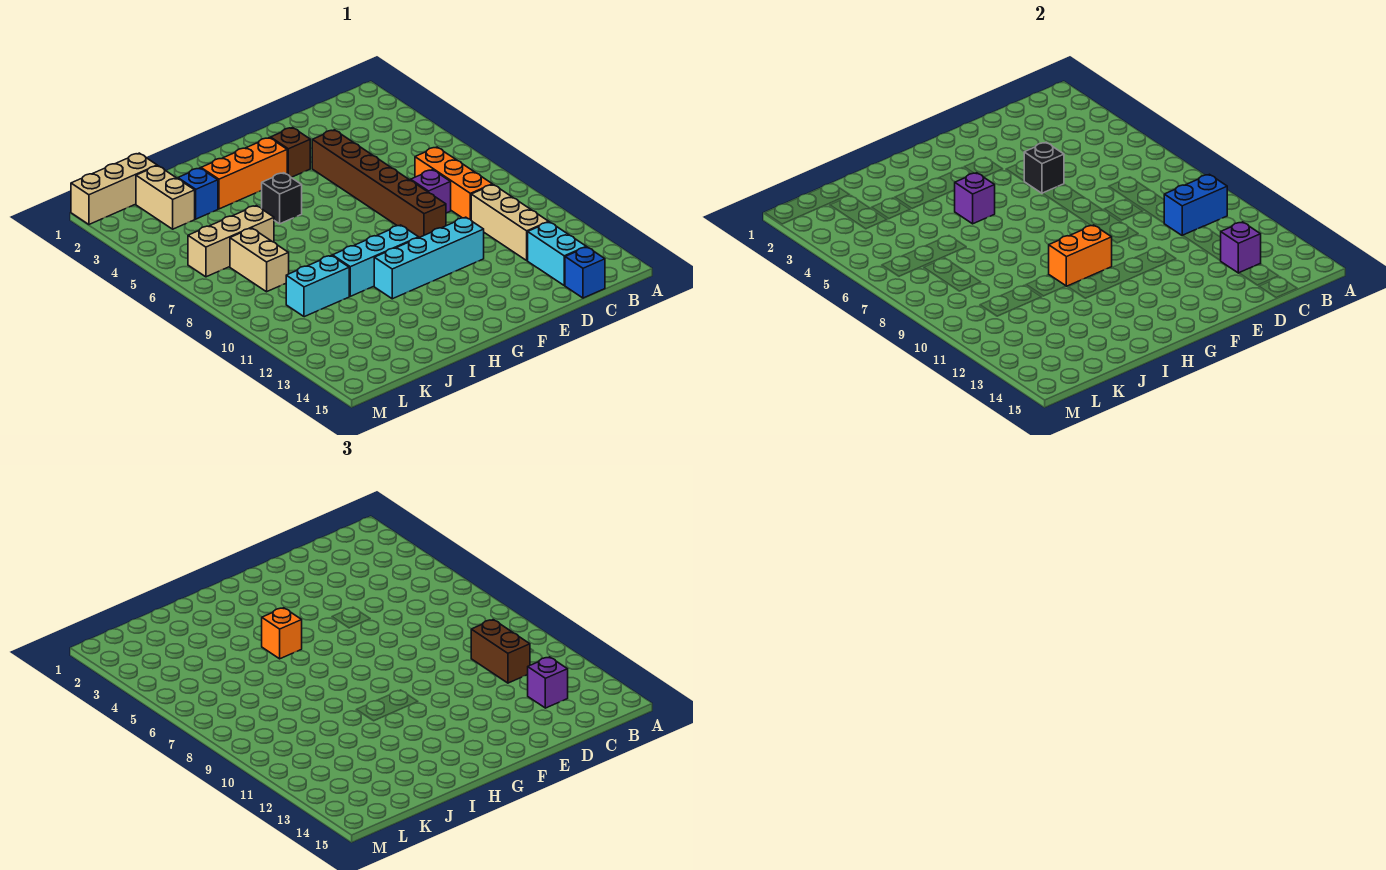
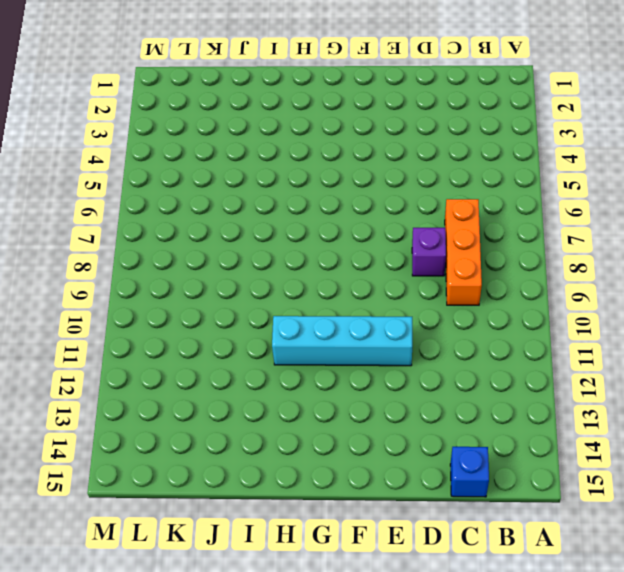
none -> tan brick C10:C12 level 1
none -> cyan brick C13:C14 level 1
none -> brown brick E4:E9 level 1

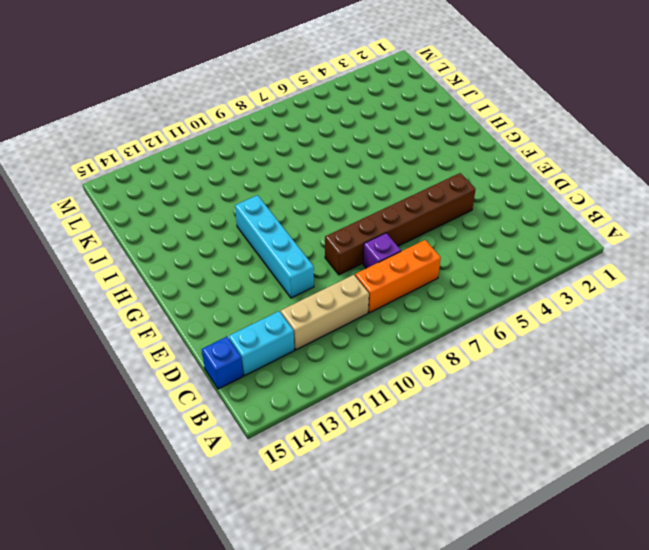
none -> brown brick F3 level 1
none -> orange brick G3:I3 level 1
none -> cyan brick G10:I10 level 1

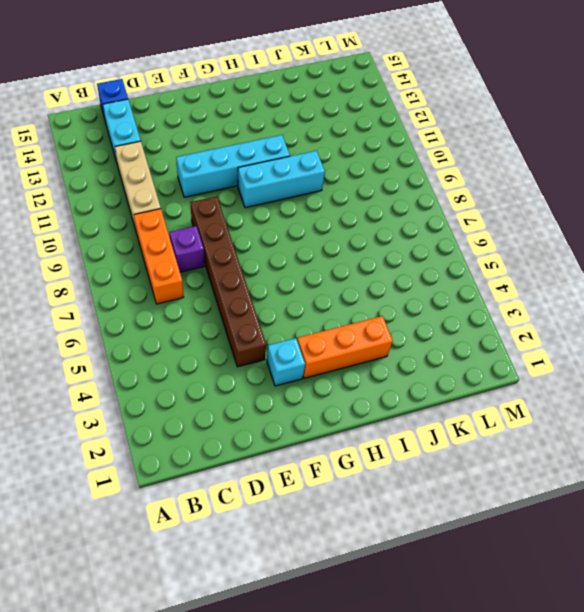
cyan brick F3 level 1 -> brown brick F3 level 1
none -> black brick H5 level 1
none -> blue brick J3 level 1
none -> tan brick J6:L6 level 1

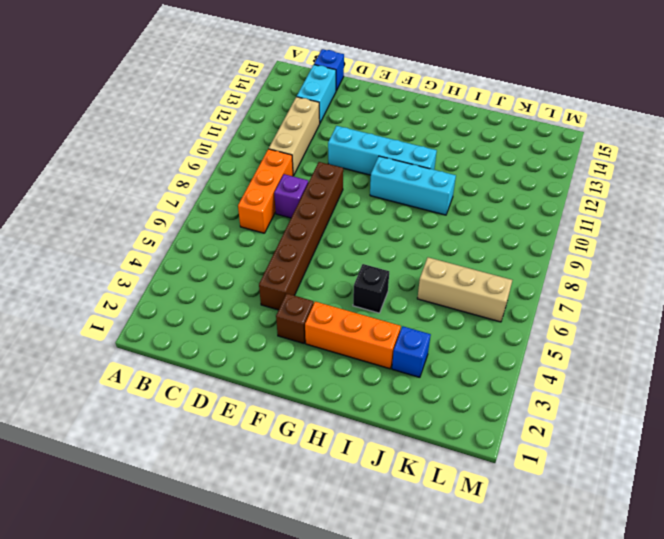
none -> cyan brick J10:K10 level 1
none -> tan brick K1:M1 level 1
none -> tan brick K2:K3 level 1

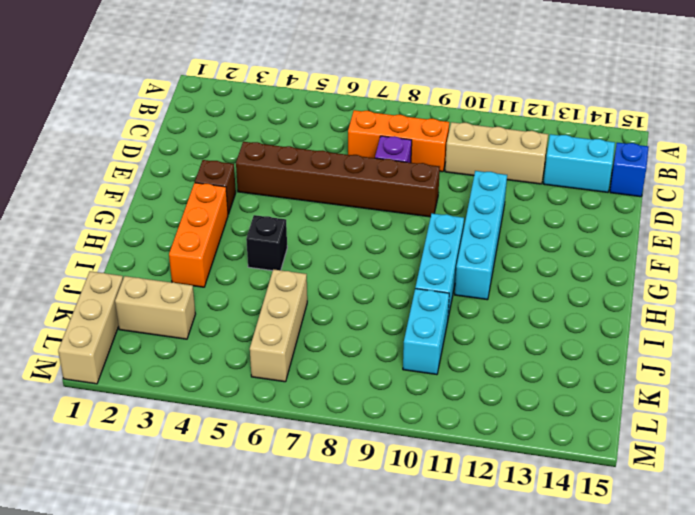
none -> blue brick J3 level 1
none -> tan brick K7:K8 level 1
none -> blue brick B10:C10 level 2

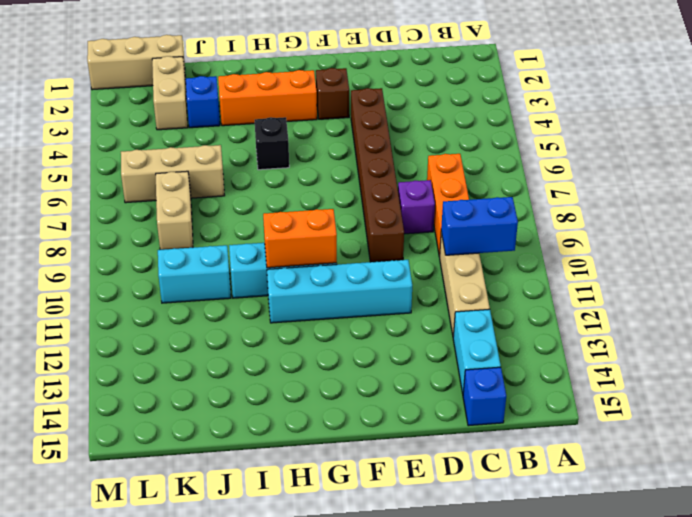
none -> purple brick C13 level 2
none -> black brick E5 level 2
none -> purple brick H5 level 2

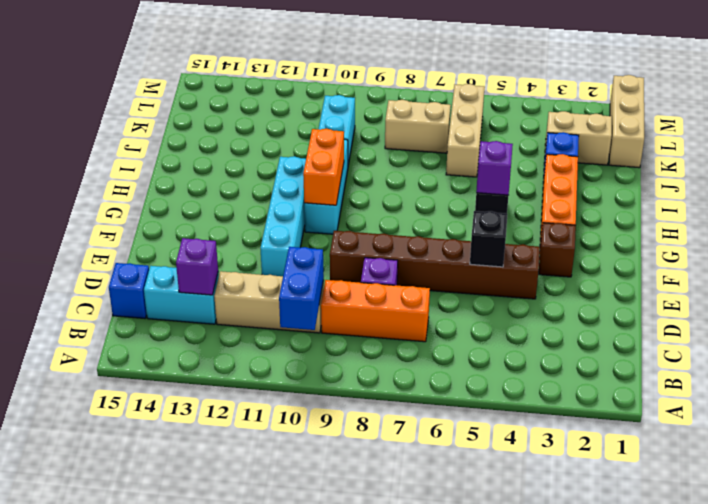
none -> brown brick C10:C11 level 3
none -> purple brick C13 level 3
none -> orange brick H5 level 3

